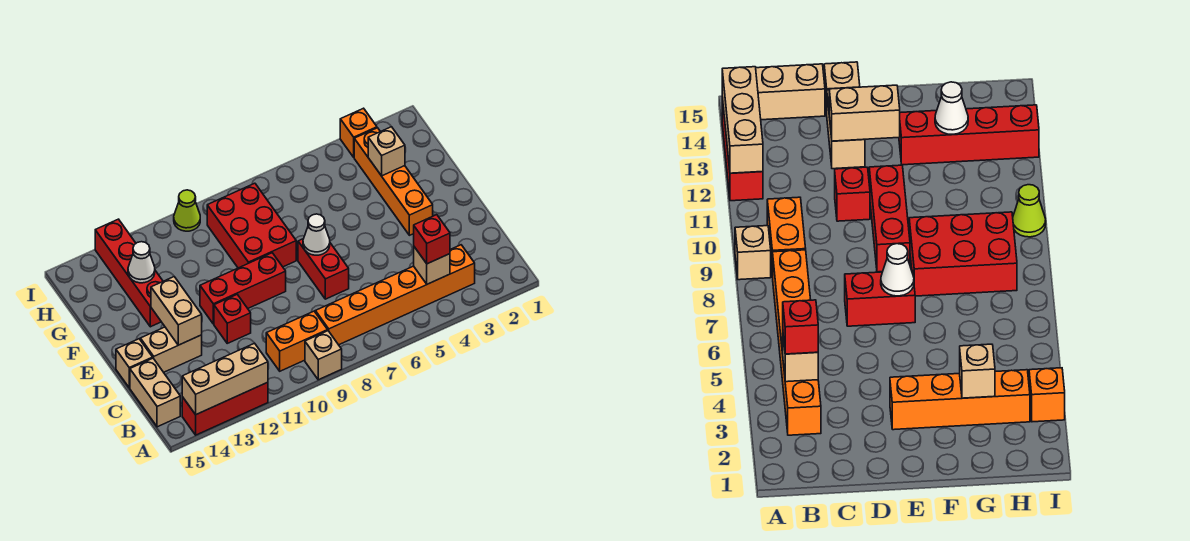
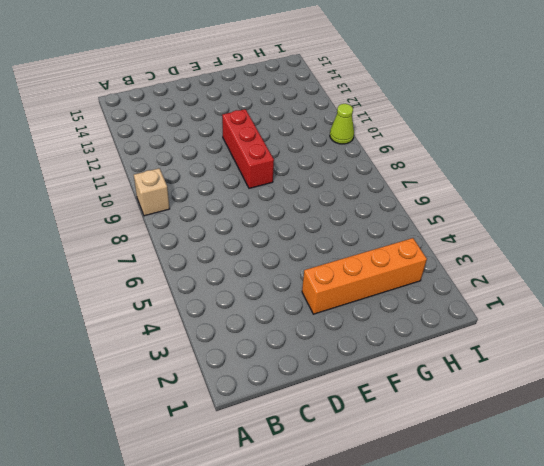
none -> red brick A12:A14 level 1
none -> orange brick B3:B8 level 1
none -> orange brick B9:B10 level 1

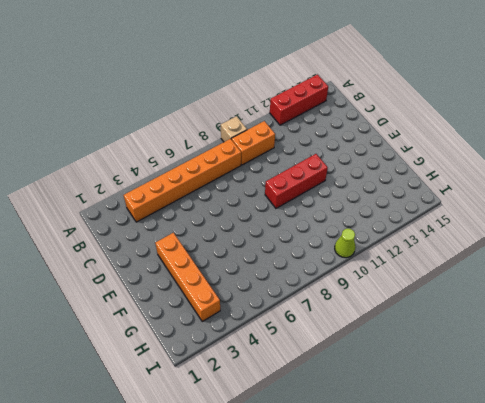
none -> tan brick B15:C15 level 1
none -> red brick D7:E7 level 1
none -> red brick D11 level 1

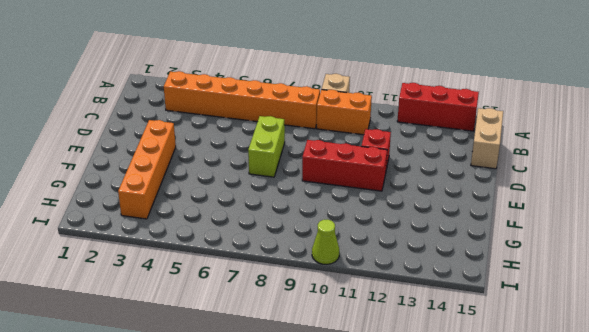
lime brick D7:E7 level 1 -> red brick D7:E7 level 1
none -> tan brick D13:D14 level 1
none -> tan brick D15 level 1
none -> red brick F8:H9 level 1

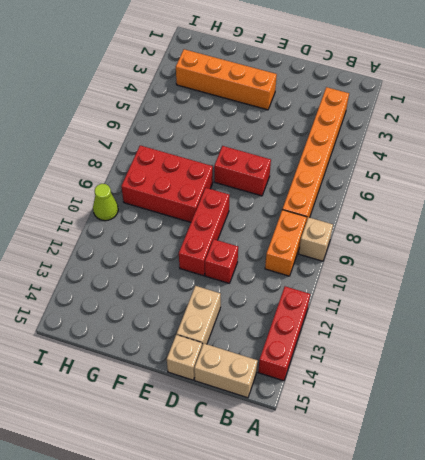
none -> red brick F13:I13 level 1
none -> orange brick I3 level 1
none -> tan brick A12:A14 level 2

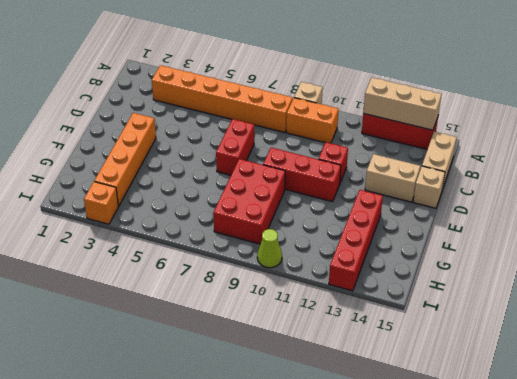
none -> tan brick B4 level 2
none -> tan brick D13:E13 level 2
none -> white cone E7 level 2

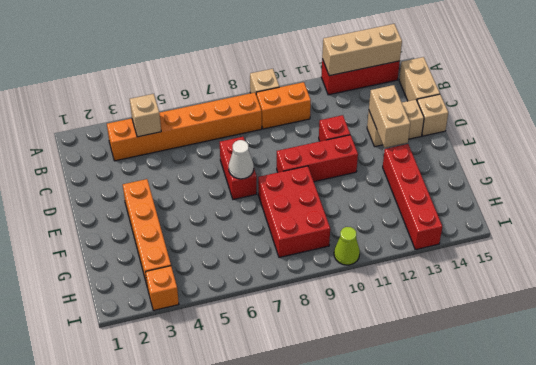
none -> tan brick G3 level 2
none -> white cone G13 level 2
none -> red brick B4 level 3

